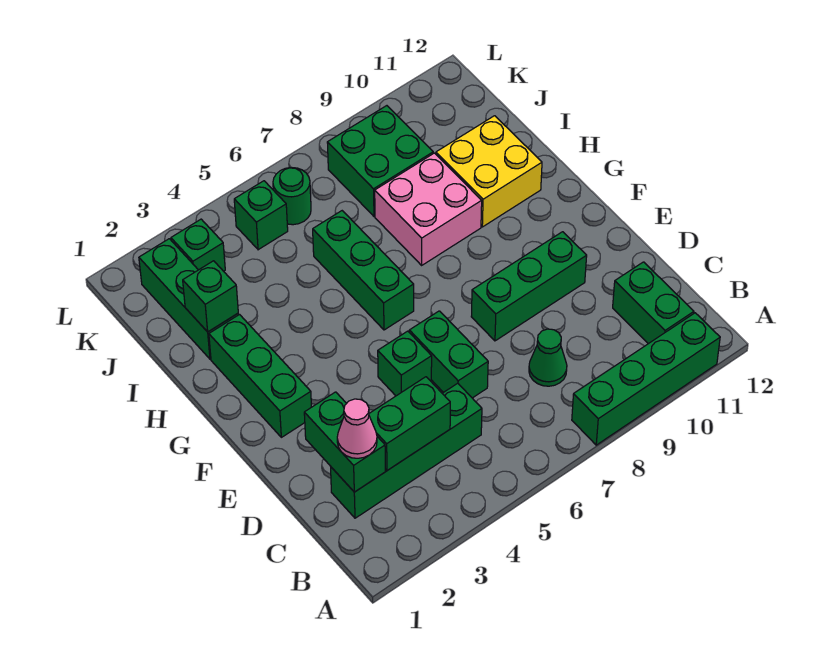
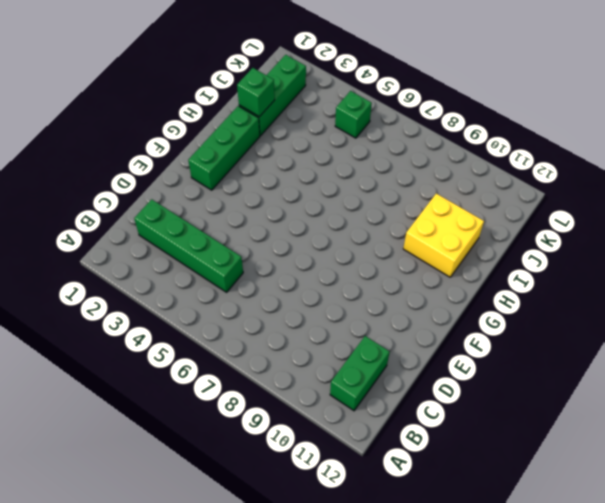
none -> green brick A8:A11 level 1
none -> green cone C8 level 1
none -> green brick D6:E6 level 1

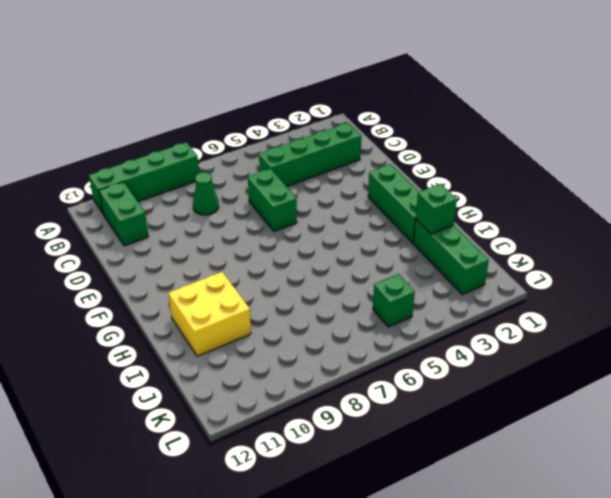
none -> green brick E5 level 1
none -> green brick E8:E10 level 1
none -> green brick G6:I6 level 1

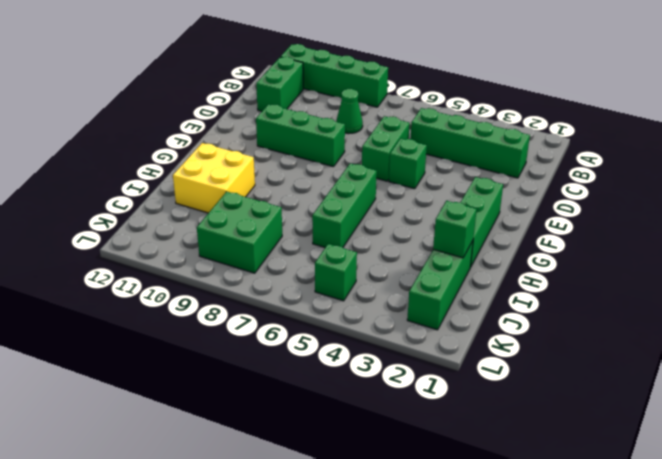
none -> pink brick H8:I9 level 1
none -> green brick K3 level 1
none -> green round brick K6 level 1

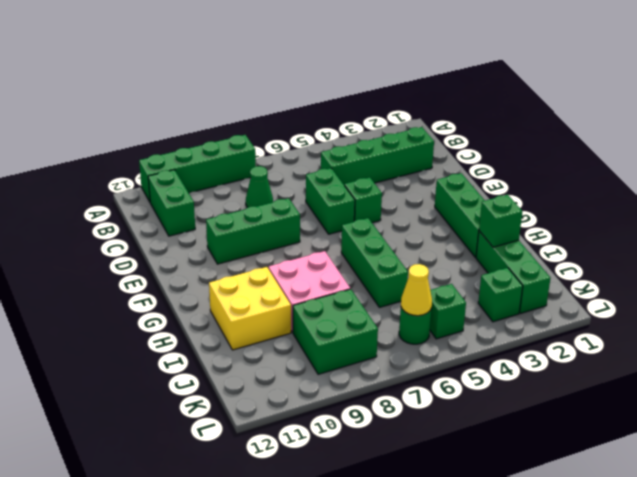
yellow cone K6 level 2 -> none
none -> green brick C2:D2 level 2
none -> green brick C3:C4 level 2
none -> pink cone C2 level 3

